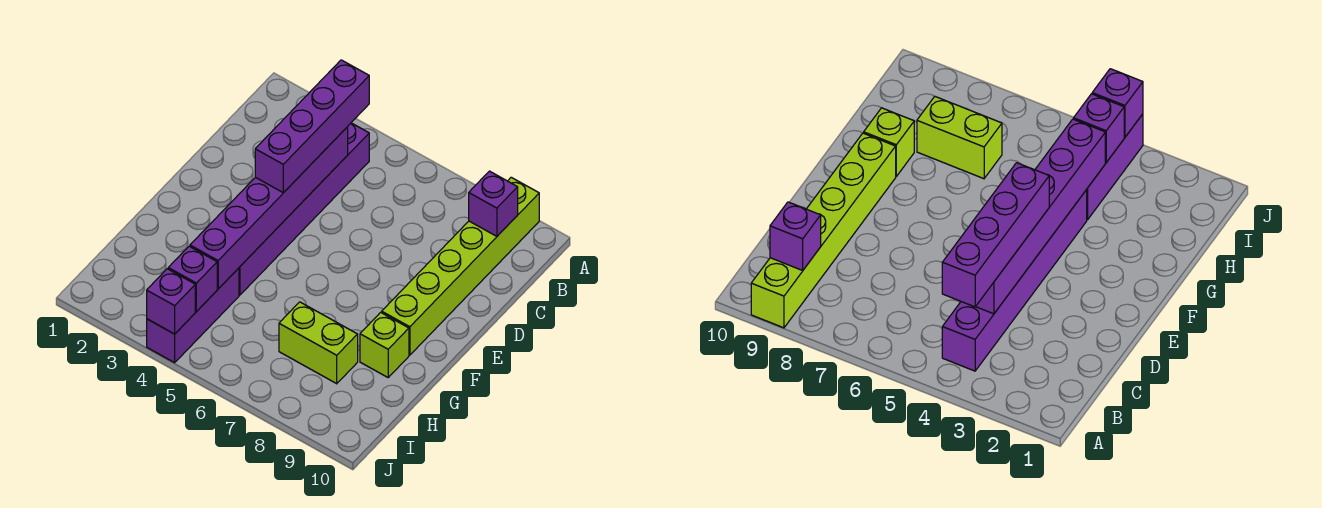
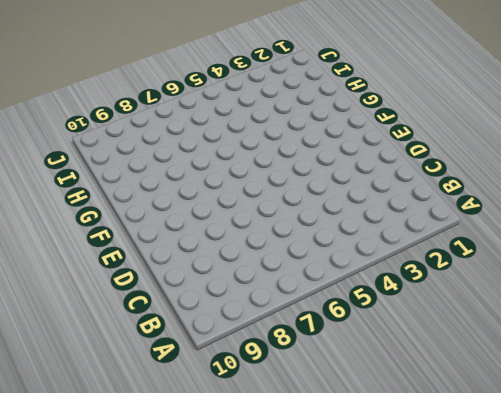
none -> lime brick A9:F9 level 1
none -> purple brick B4:G4 level 1

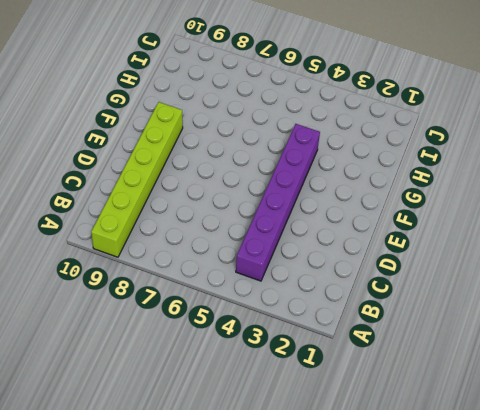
none -> lime brick G9 level 1
none -> purple brick H4:J4 level 1

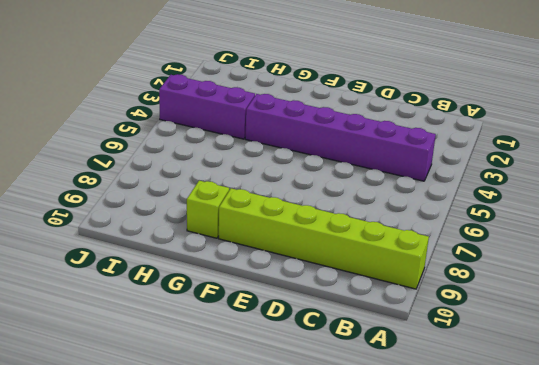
none -> lime brick H7:H8 level 1
none -> purple brick B9 level 2

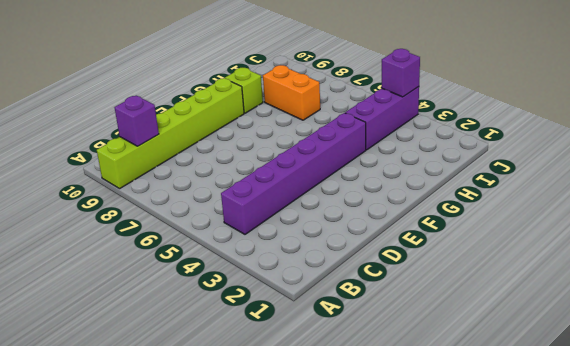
orange brick H7:H8 level 1 -> lime brick H7:H8 level 1
none -> purple brick C4:H4 level 2
none -> purple brick I4 level 2

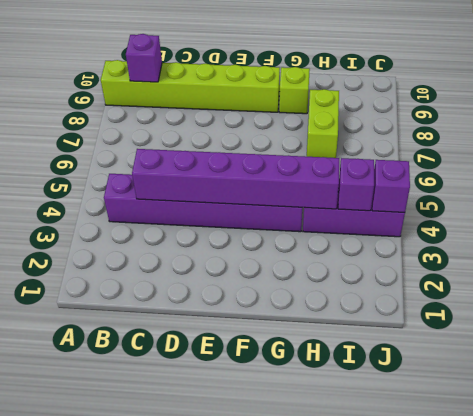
none -> purple brick B4:E4 level 3

